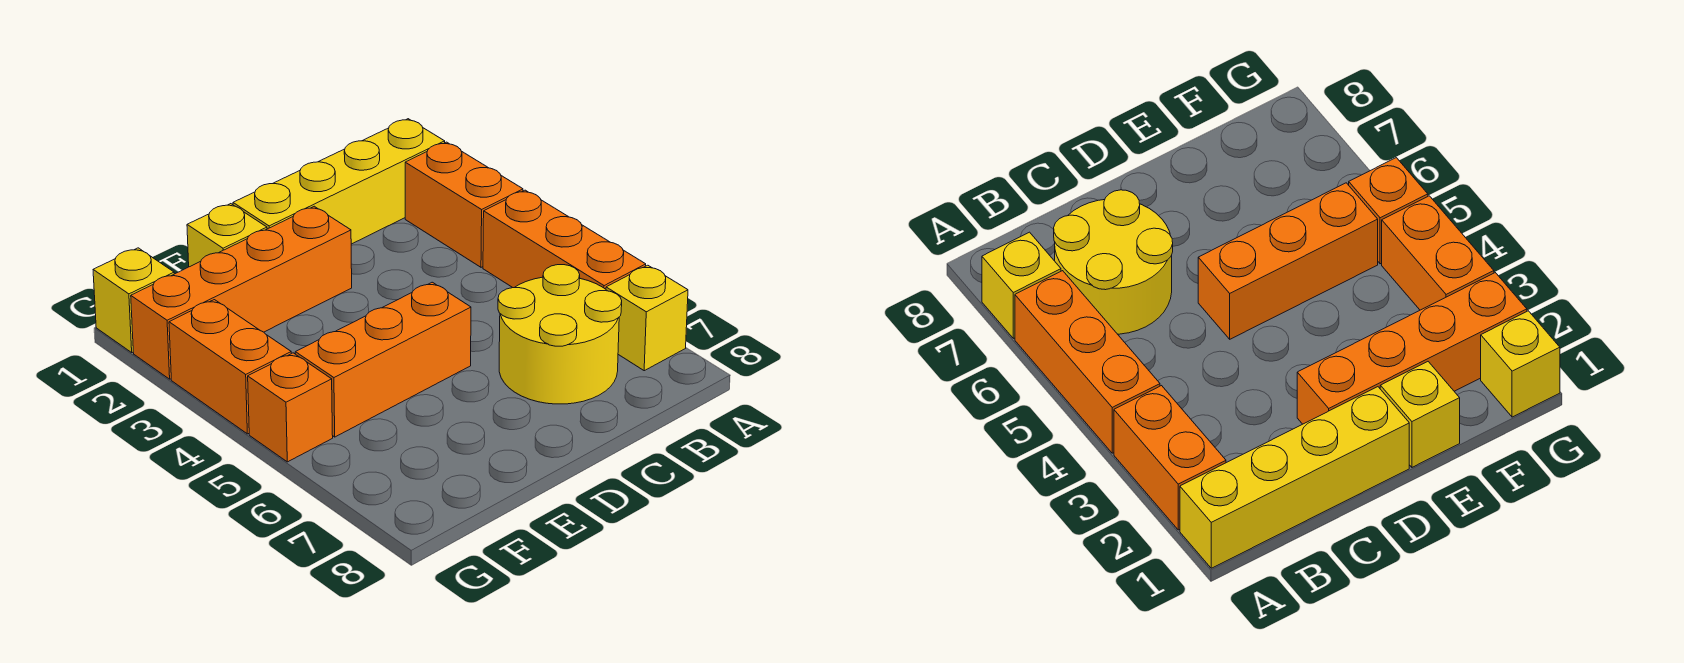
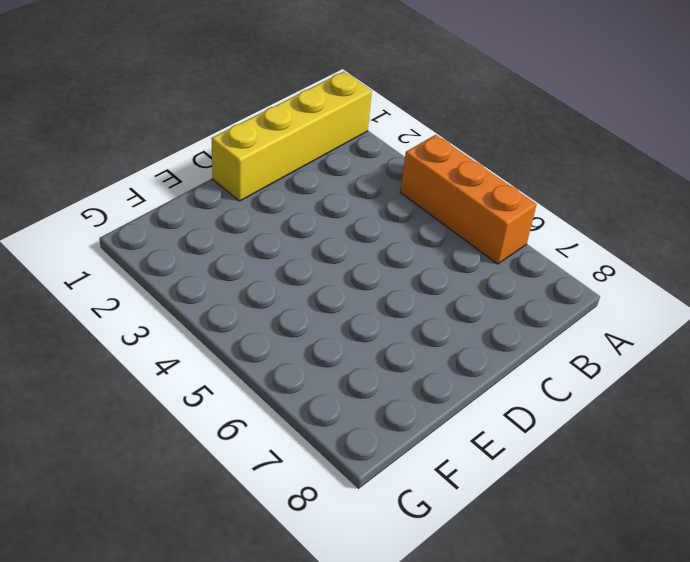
none -> orange brick A2:A3 level 1
none -> yellow brick A7 level 1

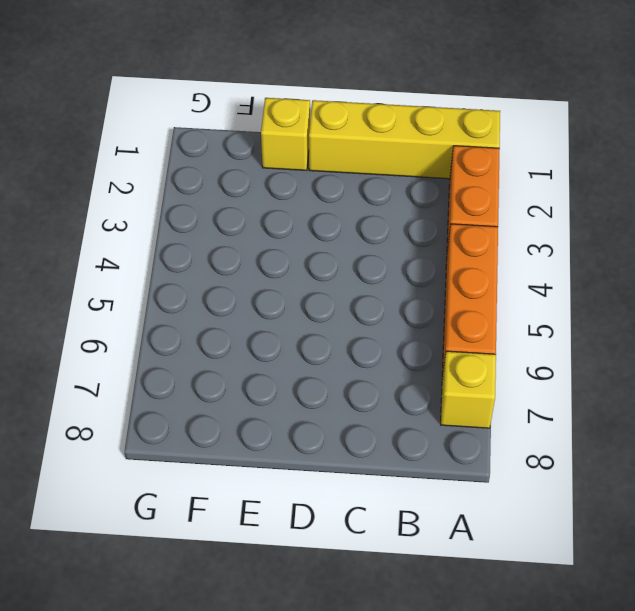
none -> yellow round brick B6:C7 level 1
none -> orange brick D2:G2 level 1

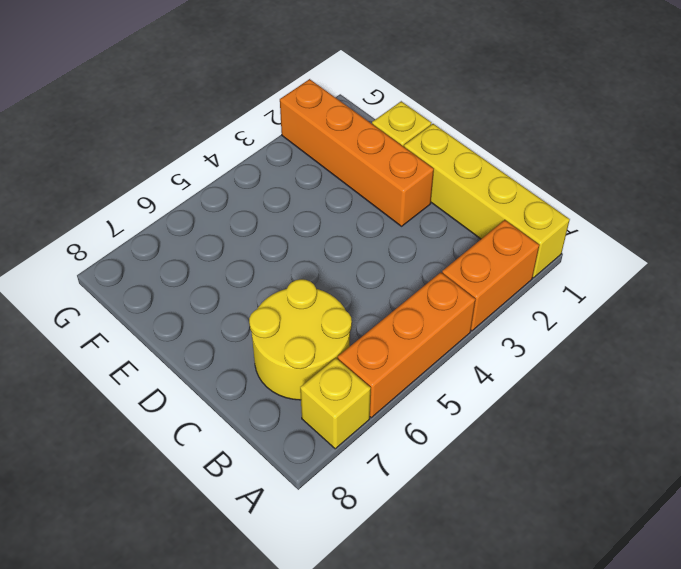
none -> orange brick D5:F5 level 1
none -> yellow brick G1 level 1

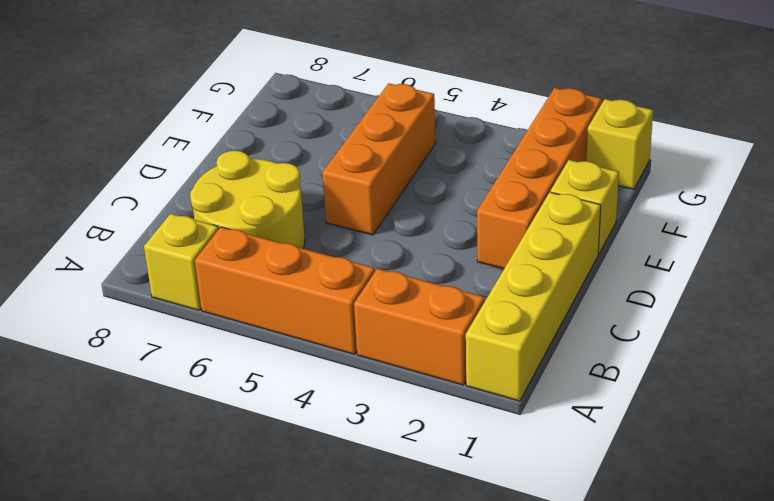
none -> orange brick G3:G4 level 1
none -> orange brick G5 level 1

